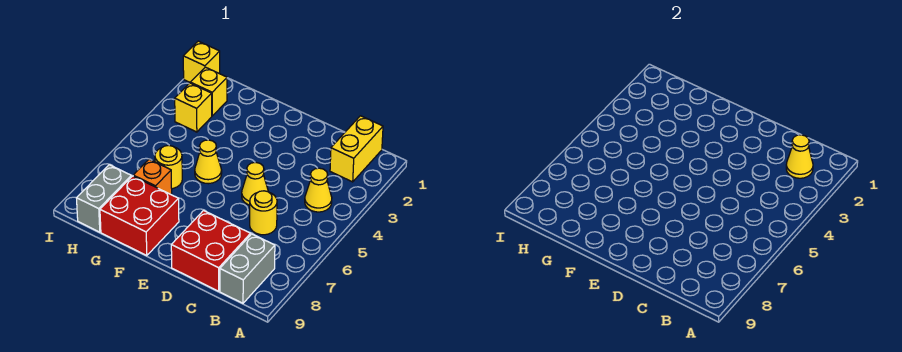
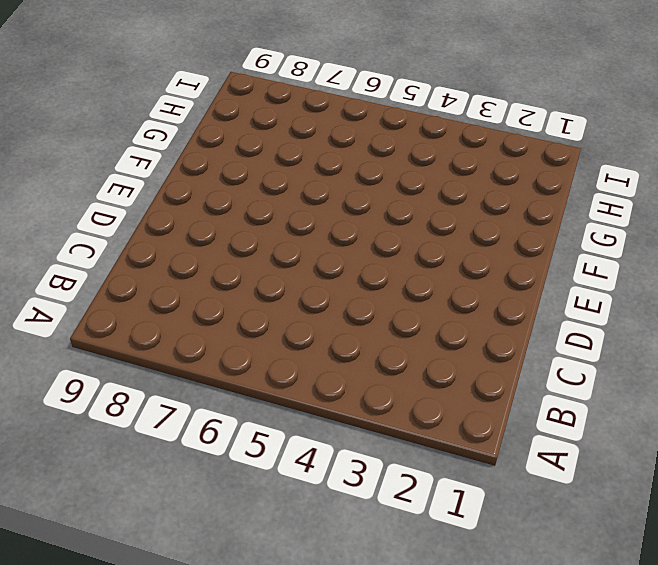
none -> yellow brick B1:B2 level 1
none -> yellow cone B4 level 1
none -> grey brick B8:B9 level 1

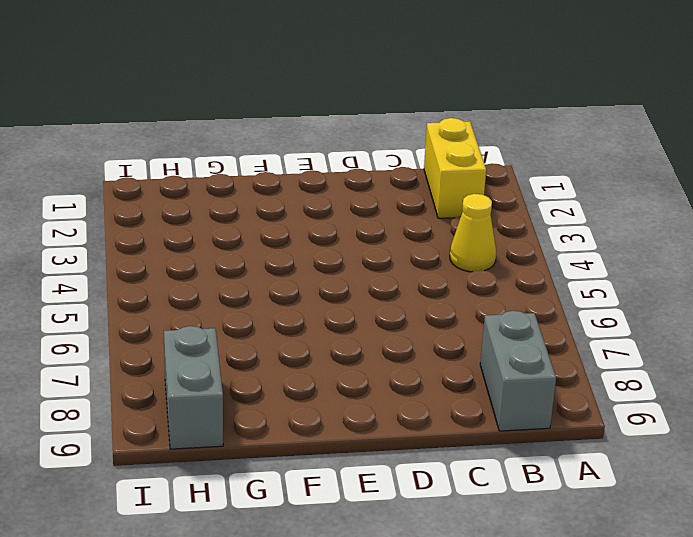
none -> yellow round brick C6 level 1
none -> red brick C8:D9 level 1
none -> yellow cone D5 level 1

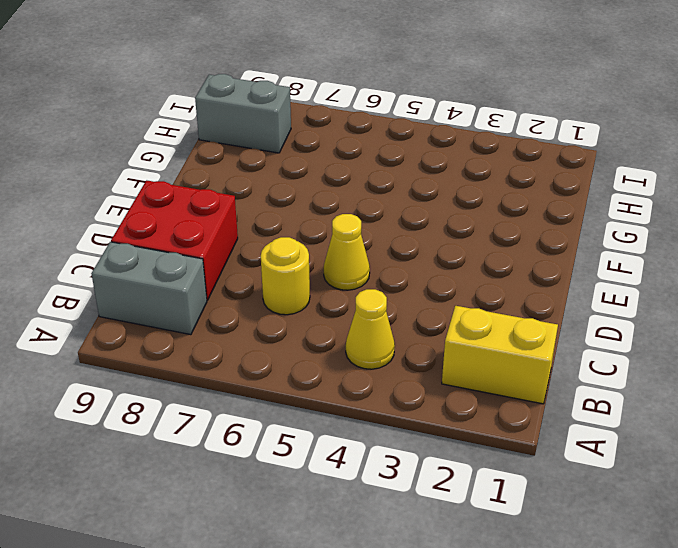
none -> yellow cone F5 level 1
none -> red brick F8:G9 level 1
none -> yellow round brick G6 level 1

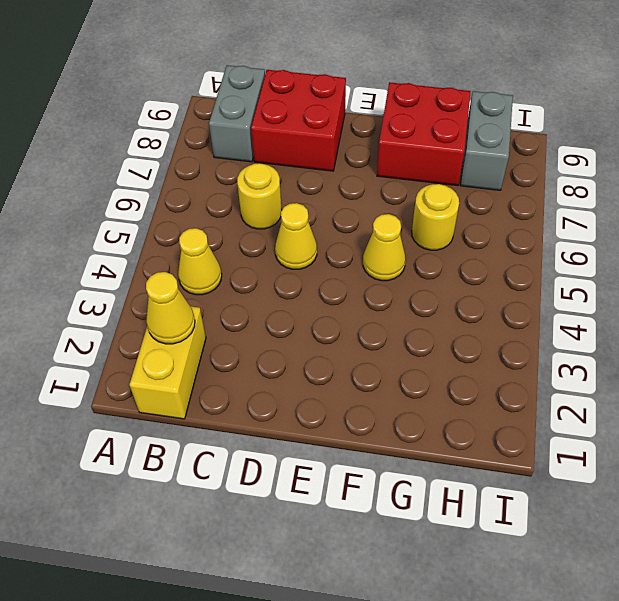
none -> orange brick G7 level 1
none -> yellow brick H2 level 1
none -> yellow brick H3 level 1

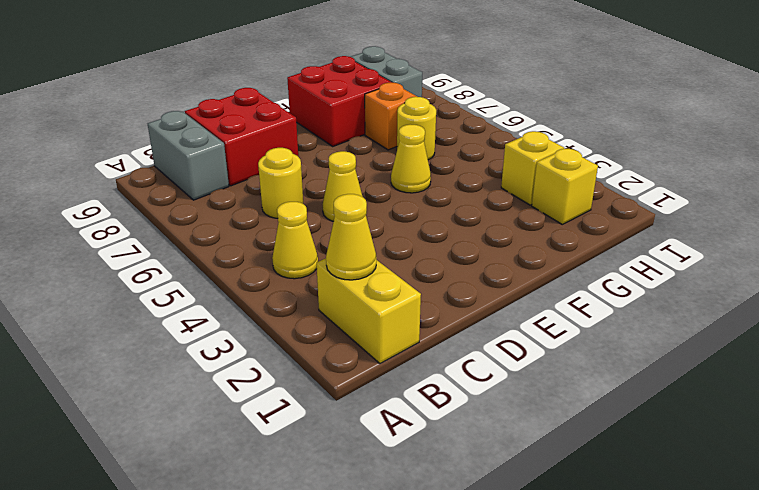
none -> yellow brick I1 level 1

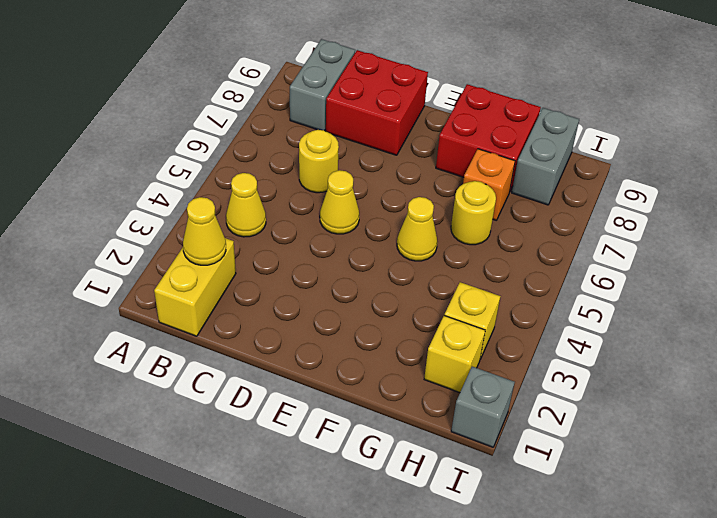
grey brick I1 level 1 -> yellow brick I1 level 1

